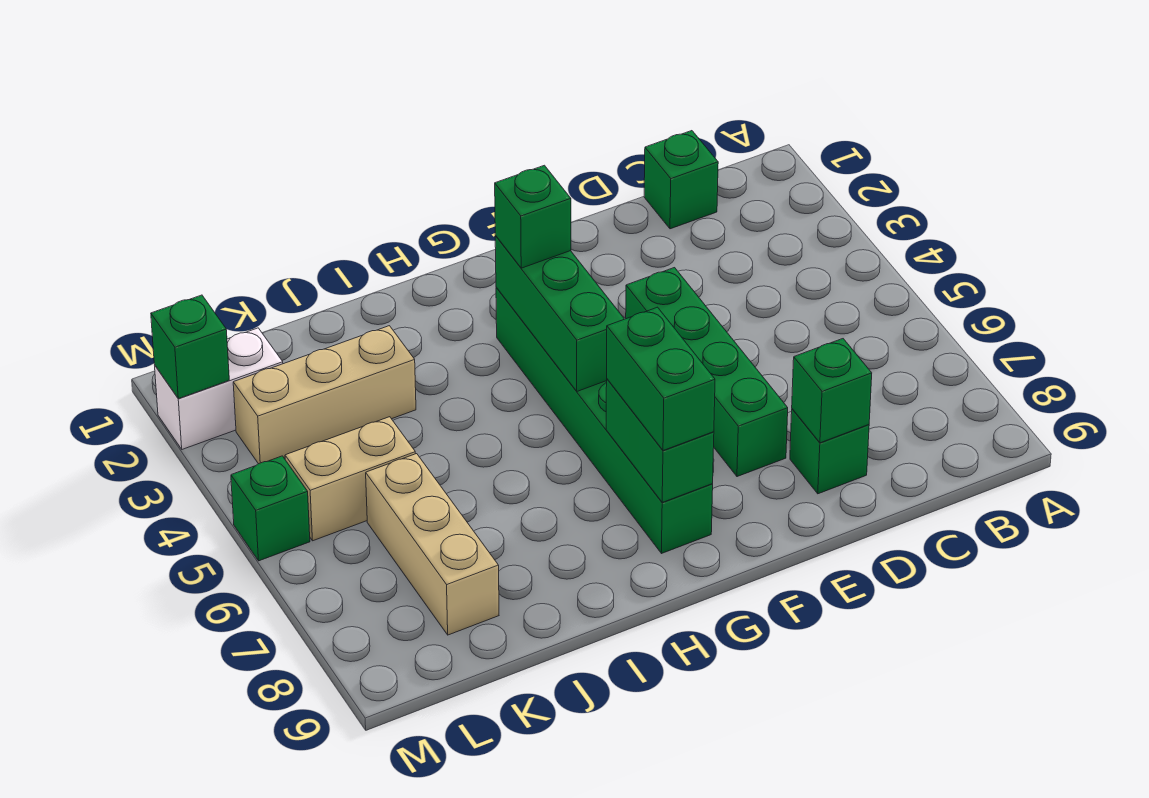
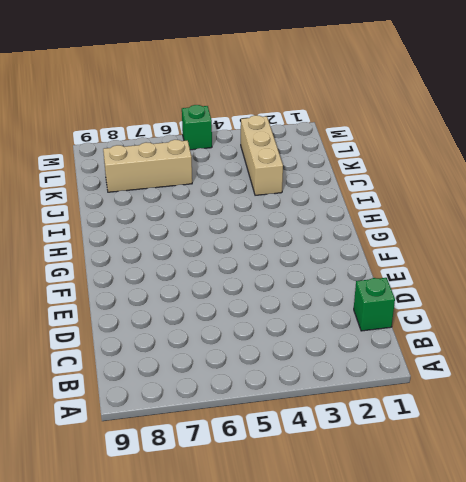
none -> green brick D8 level 1
none -> green brick E4:E7 level 1
none -> green brick G3:G8 level 1

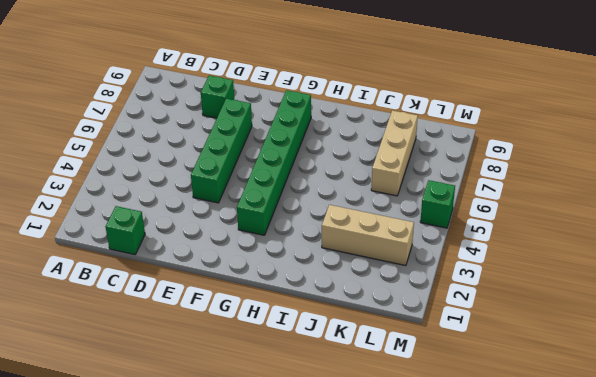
none -> tan brick K5:L5 level 1
none -> white brick L2:M2 level 1
none -> green brick D8 level 2

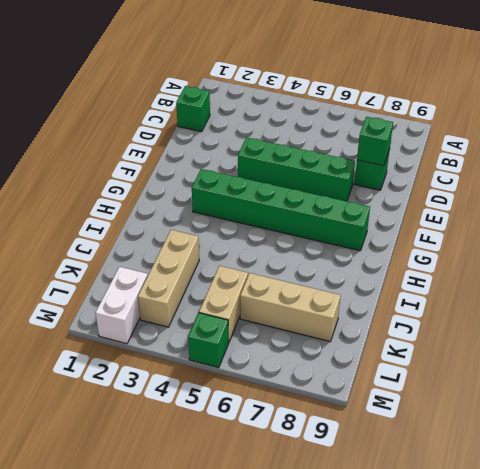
none -> green brick G3:G5 level 2
none -> green brick G7:G8 level 2
none -> green brick M2 level 2

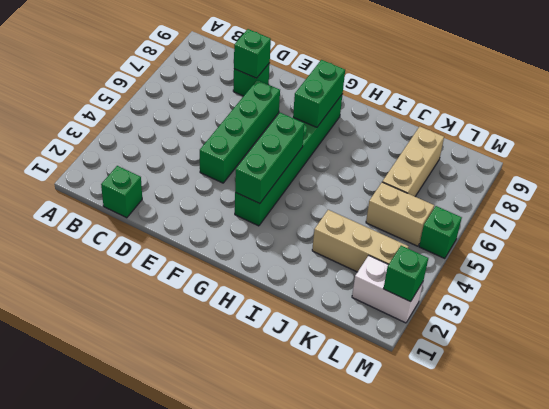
none -> green brick G3 level 3
none -> green brick G7:G8 level 3

